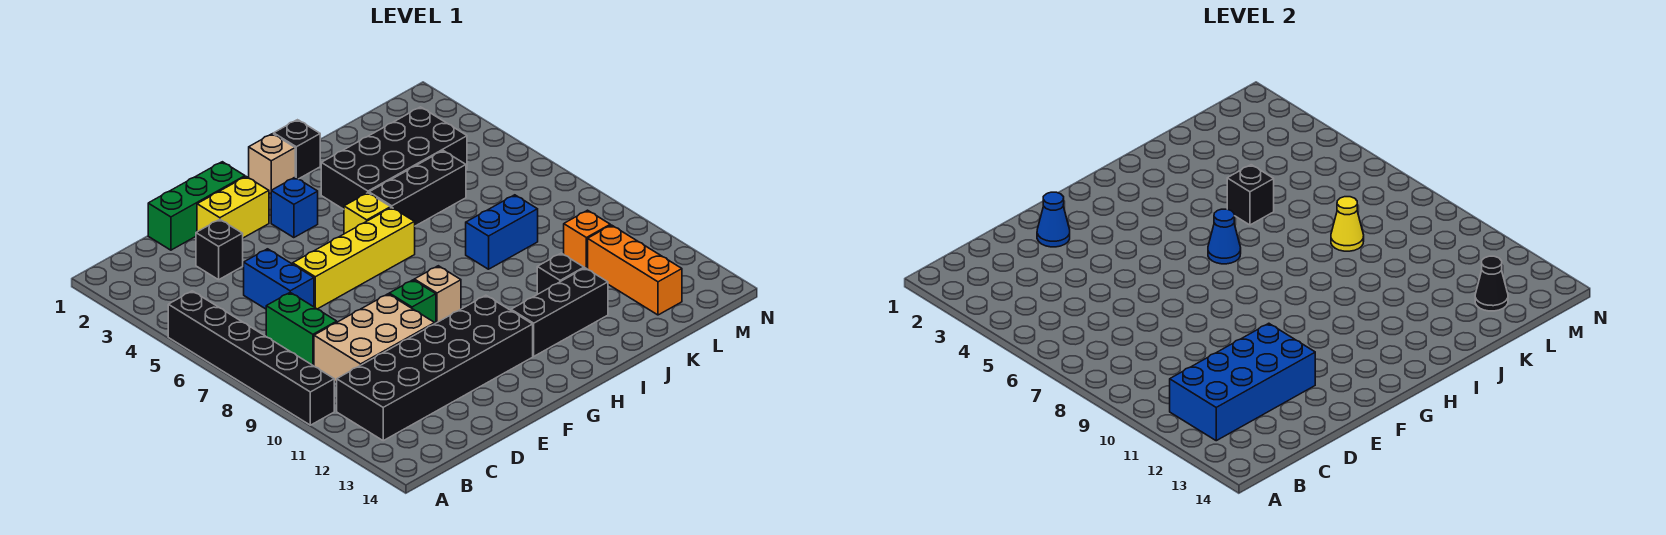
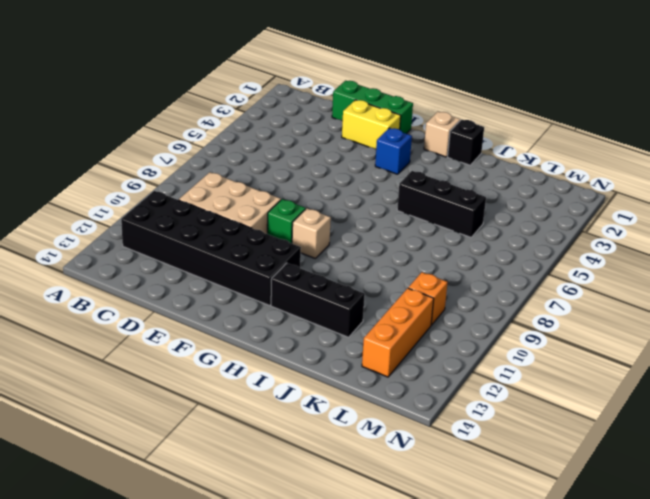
none -> black brick A5:A10 level 1
none -> green brick C7:C8 level 1
none -> black brick D3 level 1

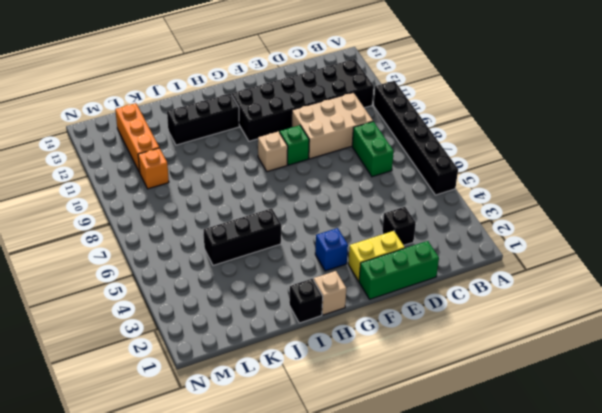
none -> blue brick D5:D6 level 1
none -> yellow brick E6:H6 level 1
none -> yellow brick H5 level 1

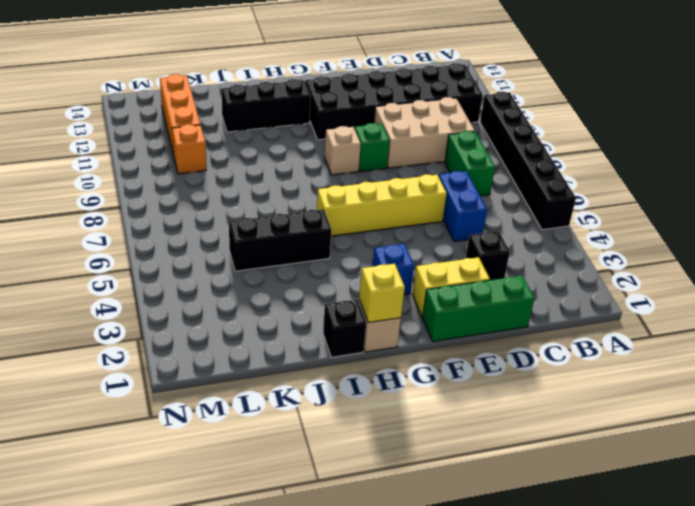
yellow brick H1 level 2 -> yellow brick H5 level 1
none -> black brick I3:L4 level 1
none -> blue brick J8:K8 level 1
none -> black brick J11 level 1

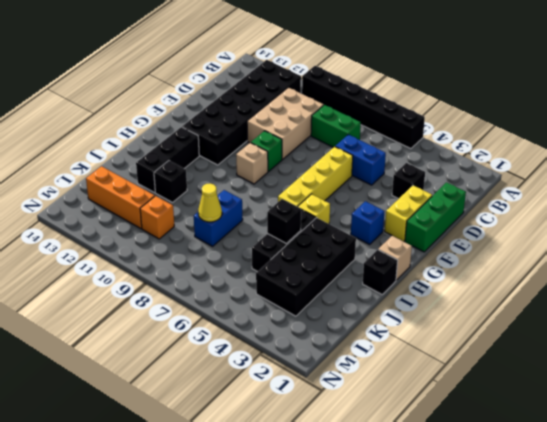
none -> blue brick B11:E12 level 2
none -> blue cone E2 level 2
none -> blue cone H6 level 2

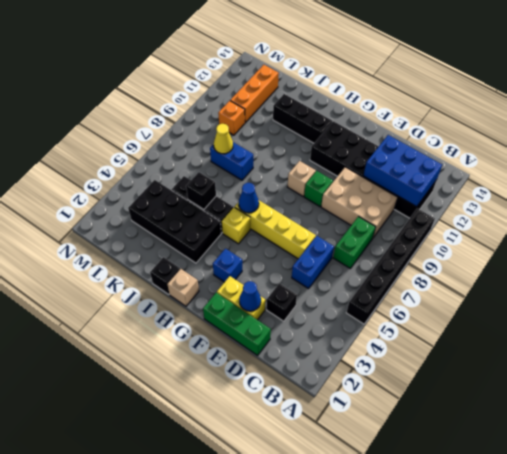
blue brick B11:D12 level 2 -> blue brick B11:E12 level 2
none -> black brick J11 level 1
none -> black cone L13 level 2

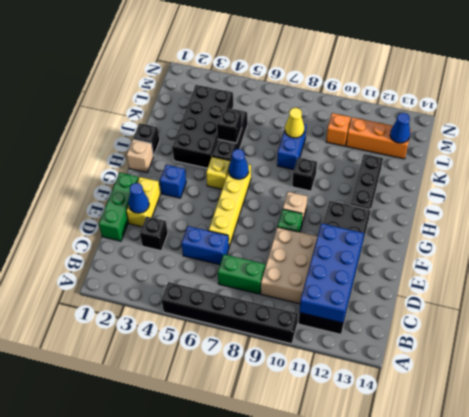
black brick I9 level 1 -> black brick J11 level 1
blue cone L13 level 2 -> black cone L13 level 2

